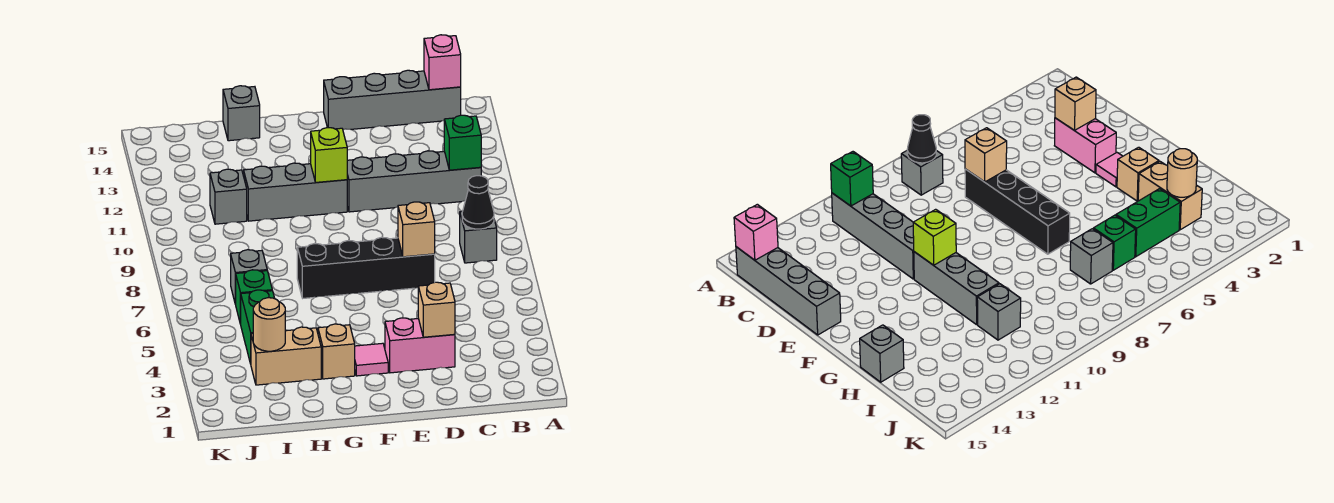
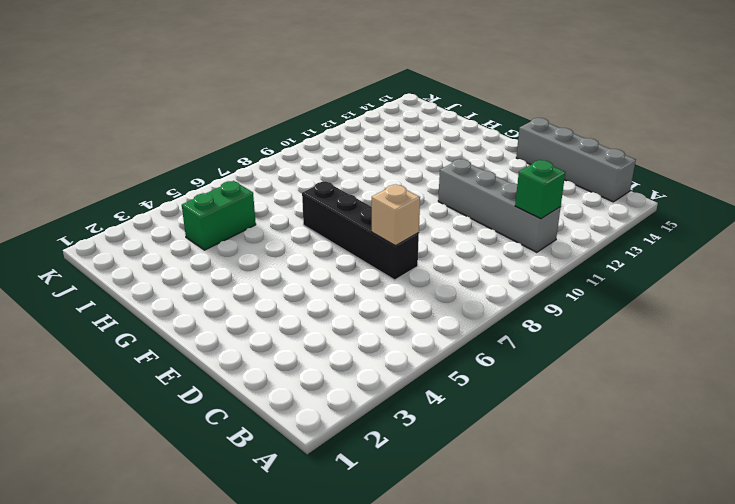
none -> grey brick B8 level 1
none -> pink brick D3:E3 level 1
none -> pink tile F3 level 1

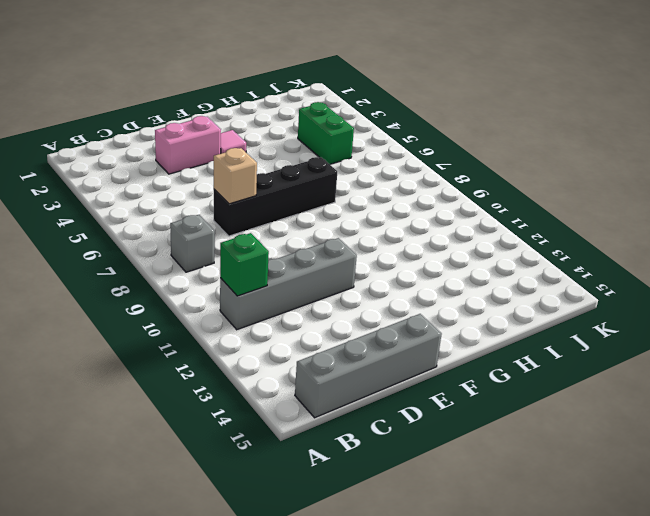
none -> grey brick F11:H11 level 1
none -> tan brick G3 level 1
none -> tan brick H3:I3 level 1

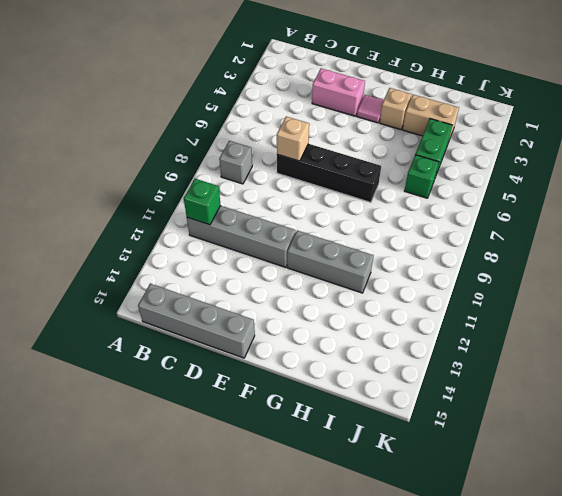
none -> grey brick H15 level 1
none -> grey brick I7 level 1
none -> grey brick I11 level 1

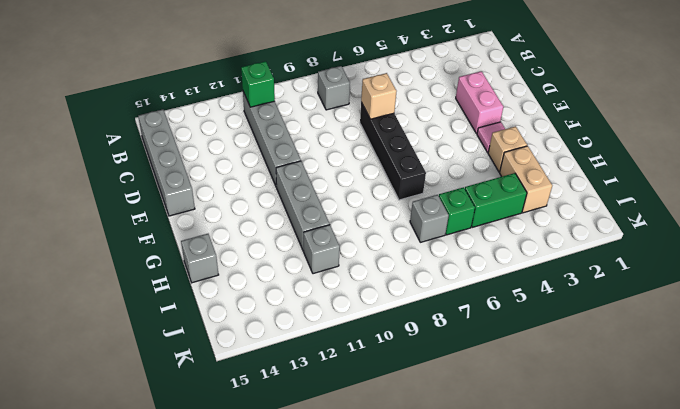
none -> black cone B8 level 2
none -> pink brick B15 level 2
none -> tan brick D3 level 2

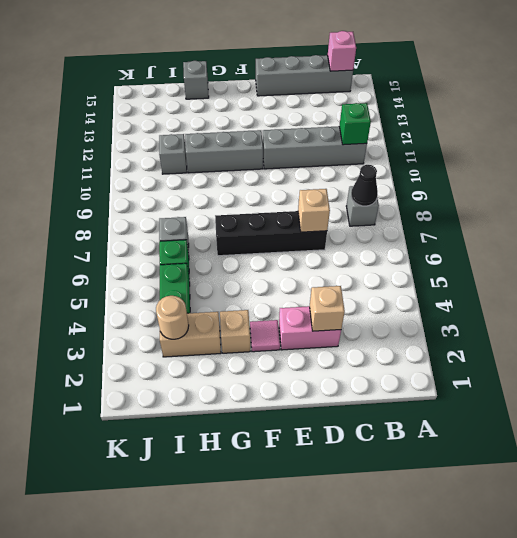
none -> lime brick F11 level 2

